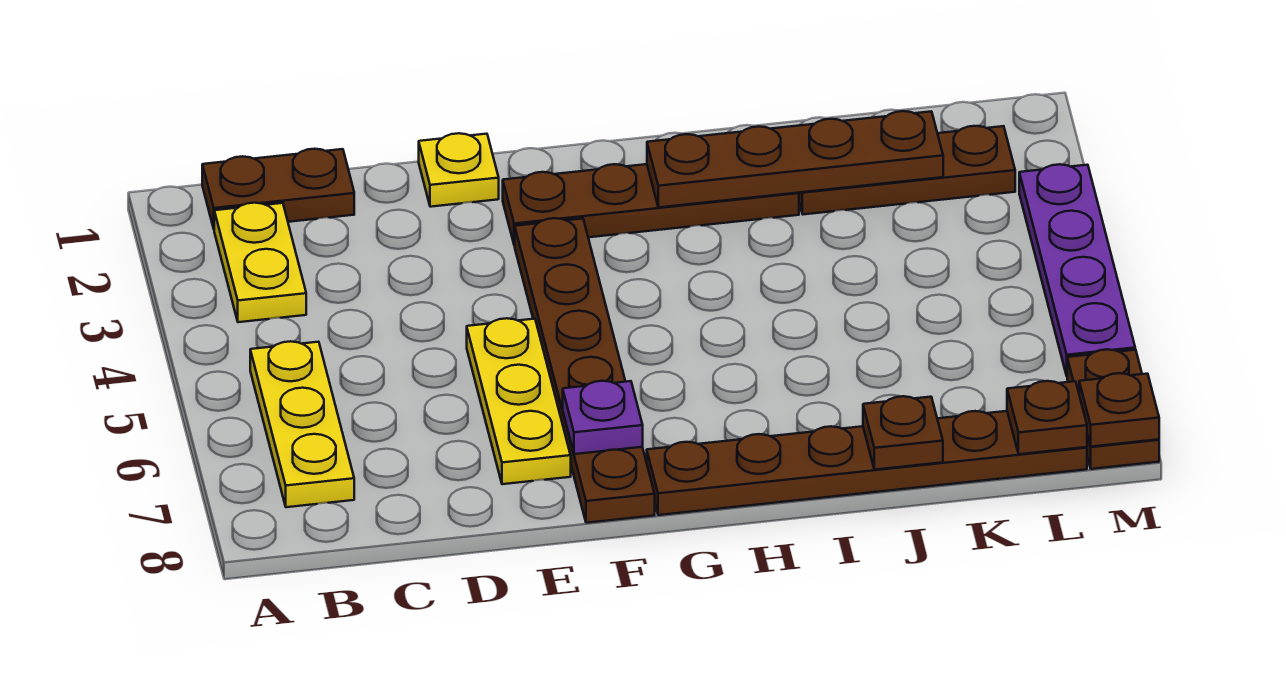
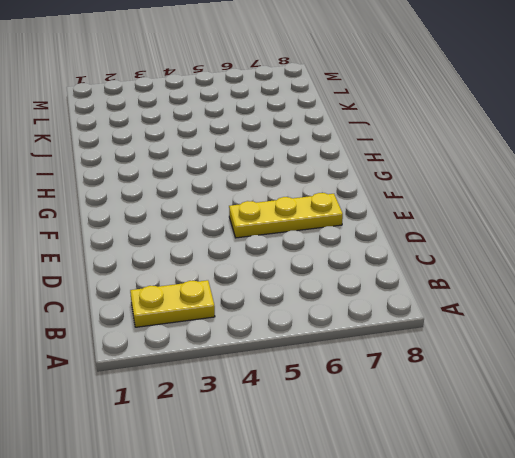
none -> brown plate B1:C1 level 1
none -> yellow plate B5:B7 level 1
none -> yellow plate E1 level 1

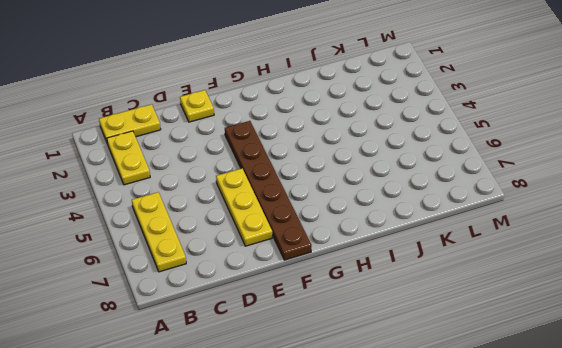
yellow plate B1:C1 level 1 -> brown plate B1:C1 level 1
none -> brown plate F2:I2 level 1
none -> brown plate G8:L8 level 1
none -> brown plate J2:L2 level 1

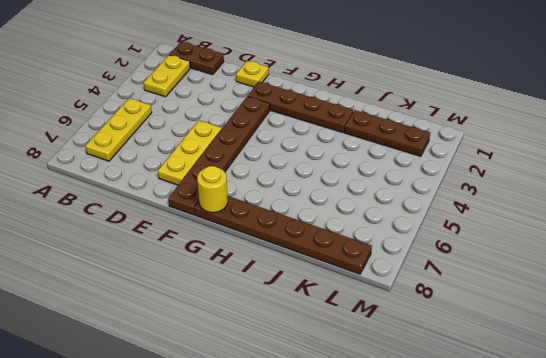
yellow round brick G8 level 2 -> none
none -> purple plate M3:M6 level 1
none -> brown plate M7:M8 level 1
none -> purple plate F7 level 2

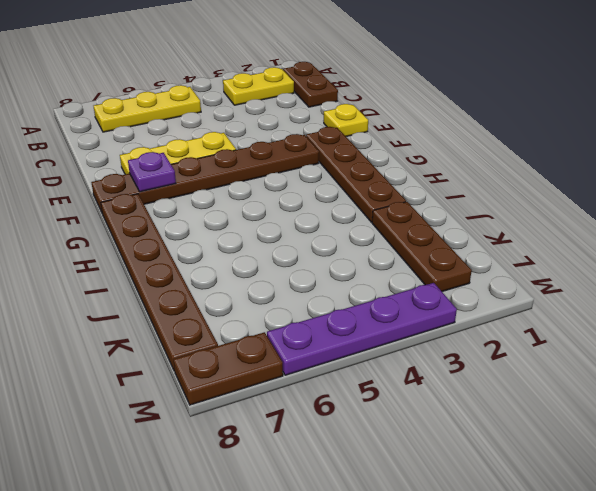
none -> brown plate H2:K2 level 2
none -> brown plate J8 level 2
none -> brown plate L8 level 2

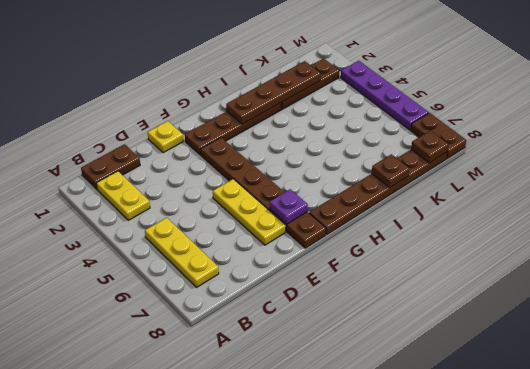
none -> brown plate M8 level 2

